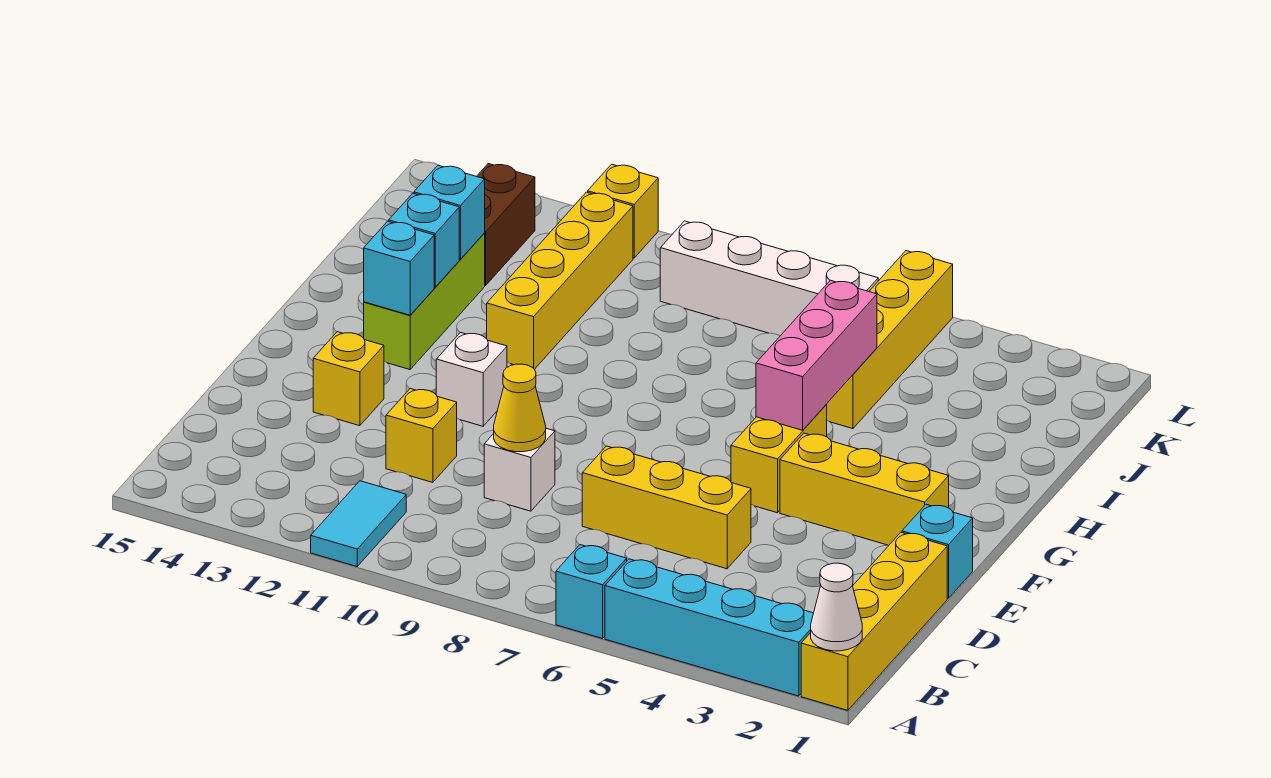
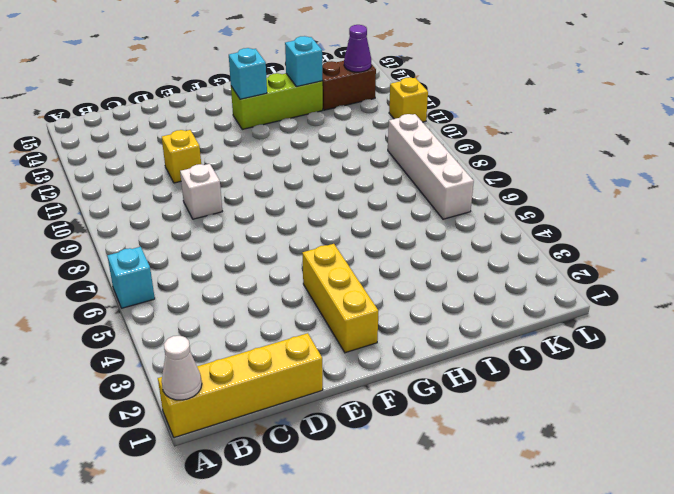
purple cone K13 level 2 -> none
none -> cyan brick A2:A5 level 1
none -> cyan tile A11:B11 level 1
none -> yellow brick D5:D7 level 1

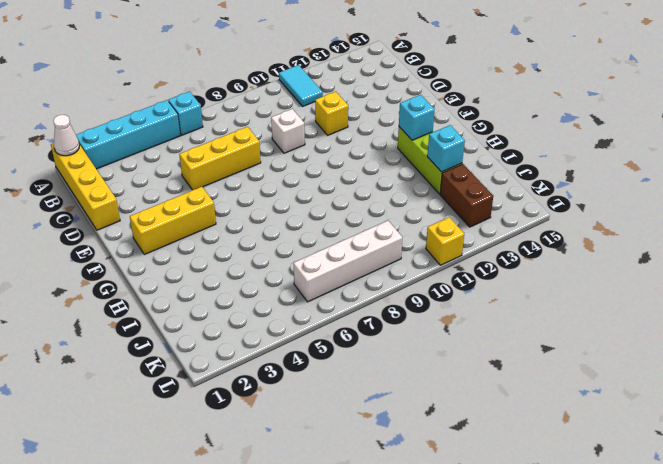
none -> cyan brick E1 level 1
none -> yellow brick E13 level 1
none -> yellow brick F5:G5 level 1

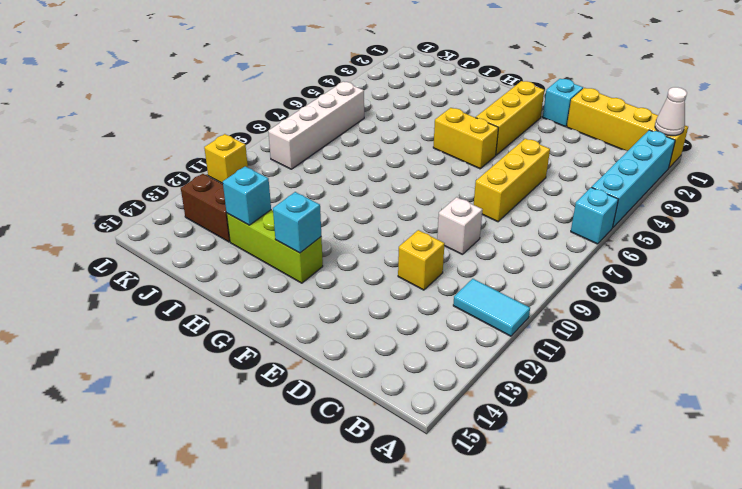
none -> yellow brick E13 level 1
none -> white brick F11 level 1
none -> yellow brick H11:K11 level 1

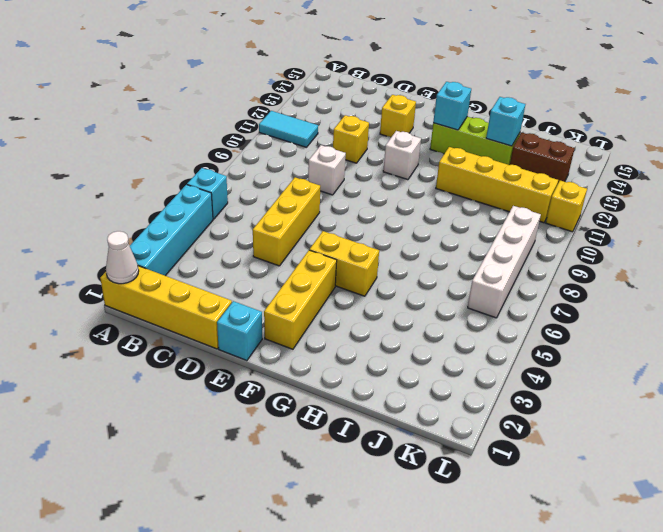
none -> yellow brick I5:L5 level 1
none -> yellow cone D9 level 2
none -> pink brick G5:I5 level 2

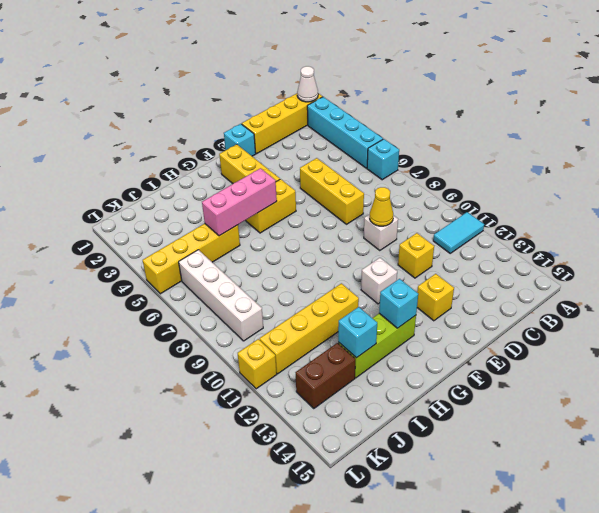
none -> cyan brick H13 level 2

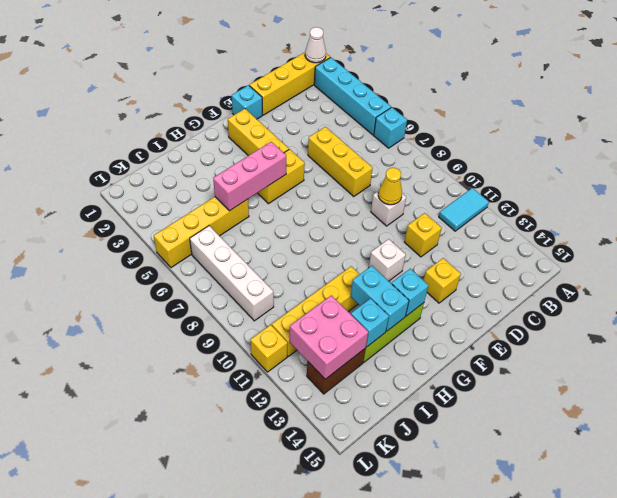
cyan brick H12:H13 level 2 -> cyan brick H13 level 2
pink brick J12:K13 level 2 -> none

